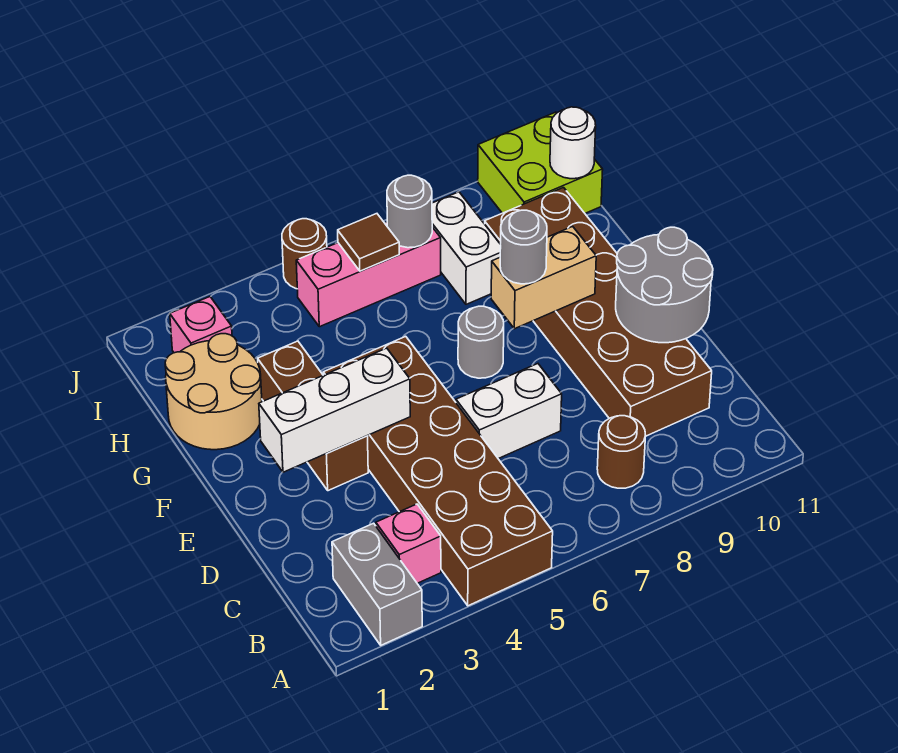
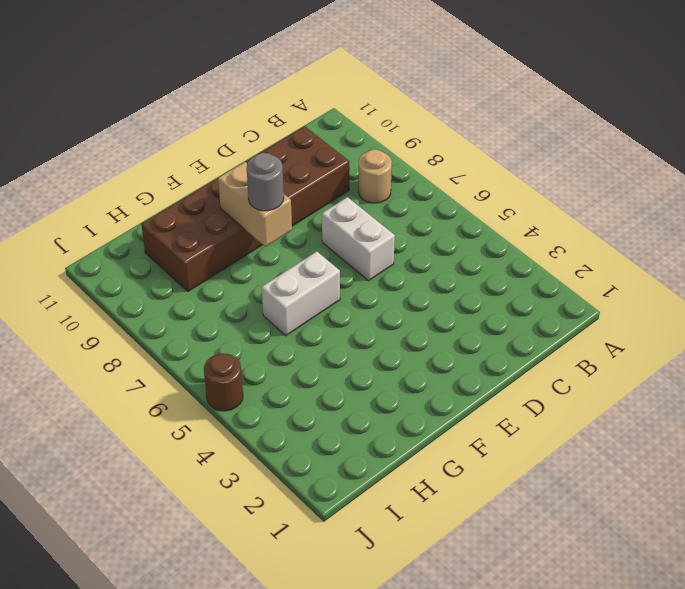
tan round brick B8 level 1 -> brown round brick B8 level 1
white brick F6:G6 level 1 -> white brick H8:I8 level 1
none -> grey brick A2:B2 level 1
none -> brown brick A4:F5 level 1
none -> pink brick B3 level 1

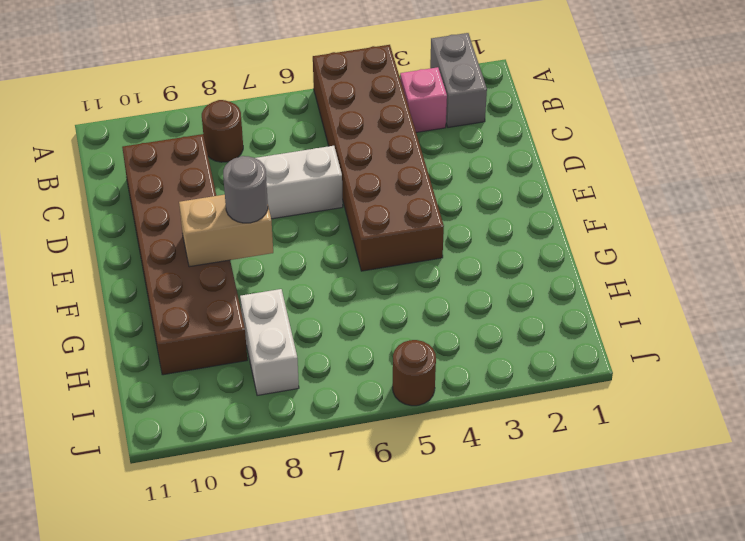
none -> brown brick E3:G3 level 1
none -> grey round brick F7 level 1
none -> tan round brick G1:H2 level 1

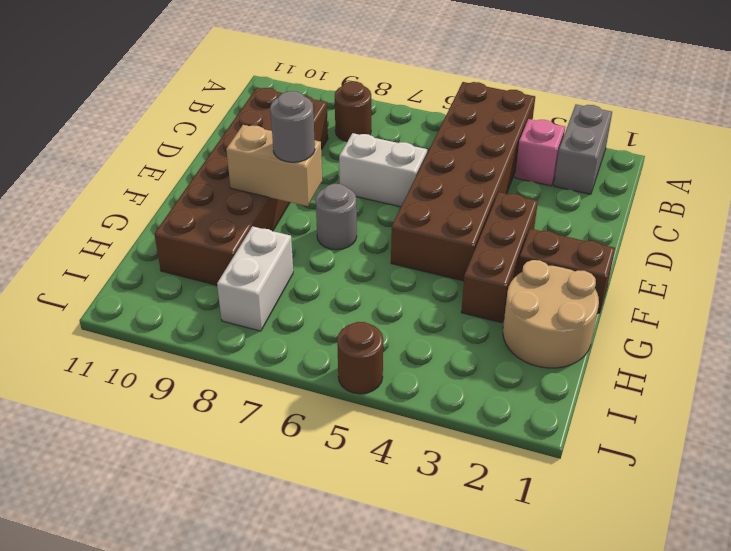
brown brick F1:F2 level 1 -> none
none -> pink brick I2 level 1
none -> pink brick I5:I7 level 1
none -> lime brick I10:J11 level 1

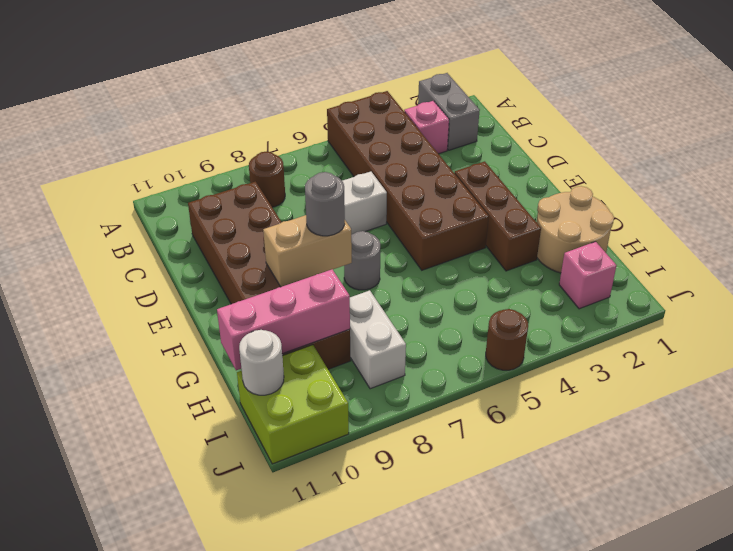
pink brick H9:H11 level 2 -> pink brick I5:I7 level 1
none -> grey round brick D10:E11 level 2
none -> white brick E2:E4 level 2
none -> brown tile I6 level 2

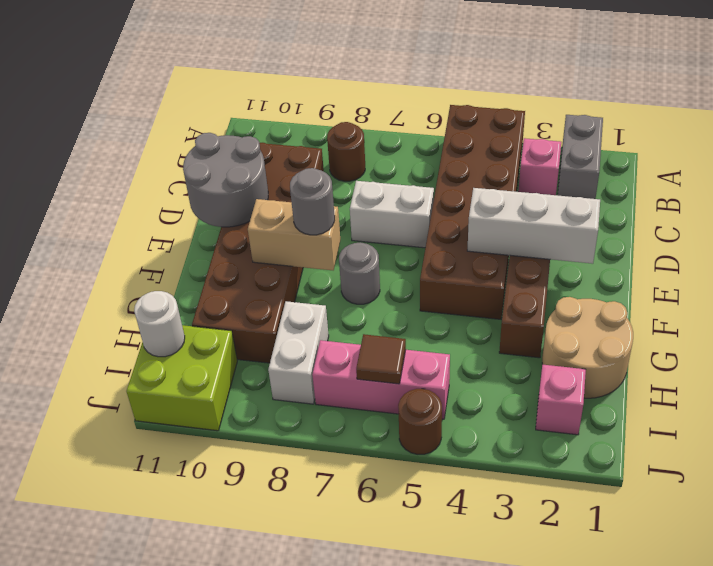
none -> grey round brick I7 level 2

